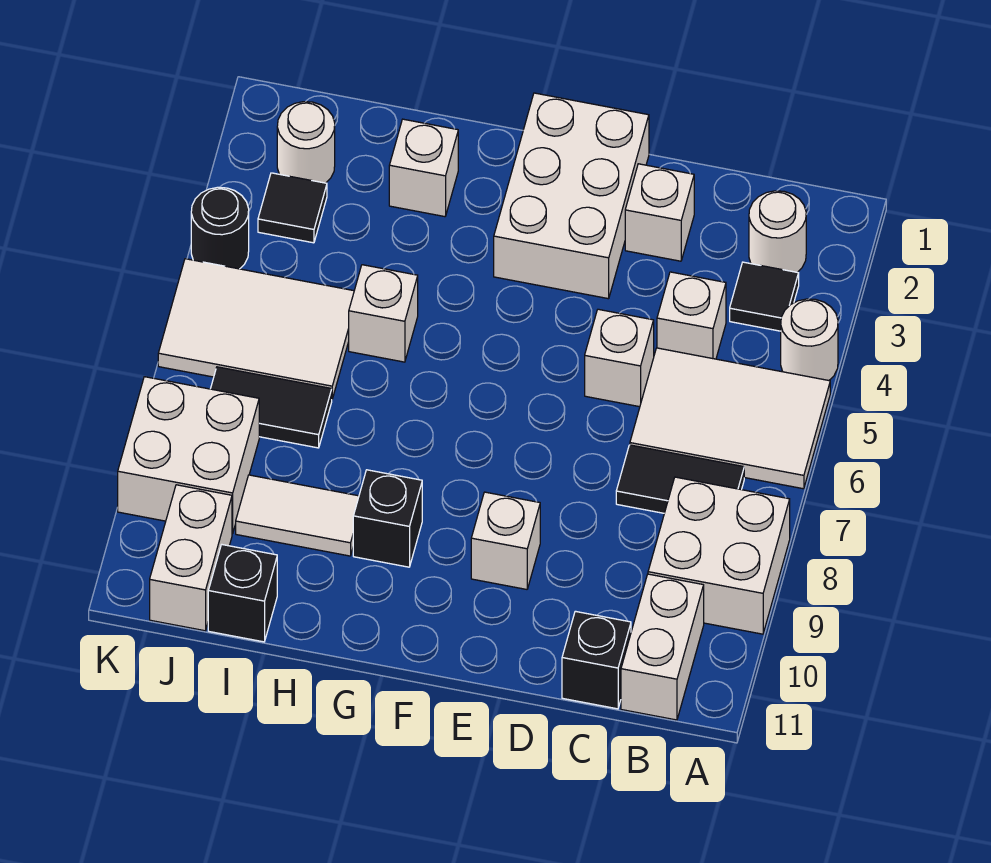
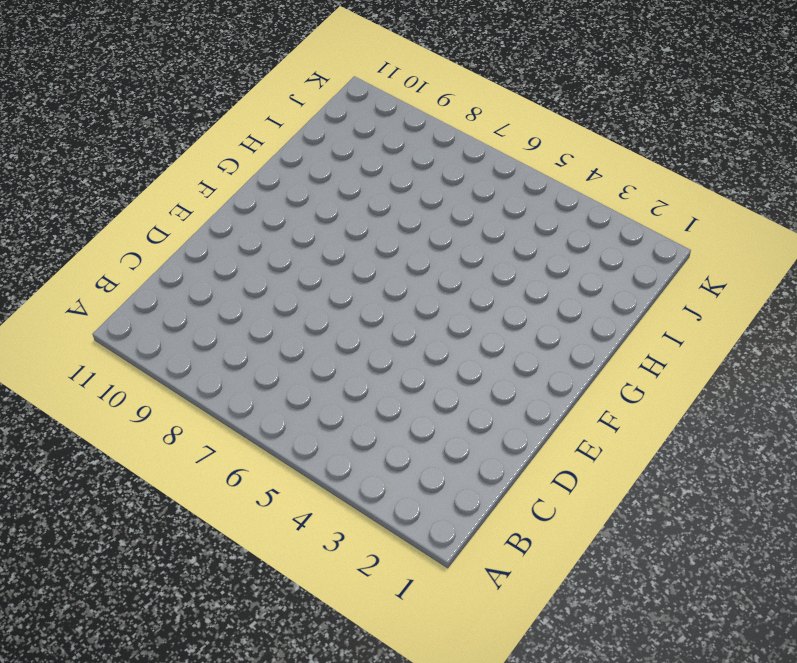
none -> white round brick A4 level 1
none -> white tile A5:C6 level 1
none -> white brick A8:B9 level 1

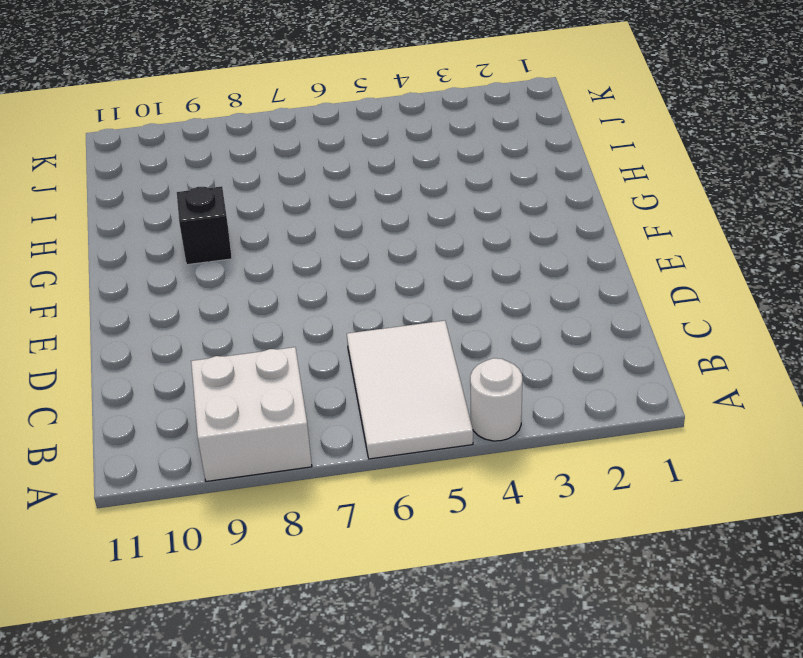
none -> white round brick B2 level 1
none -> black tile B3 level 1
none -> black tile B7:C7 level 1

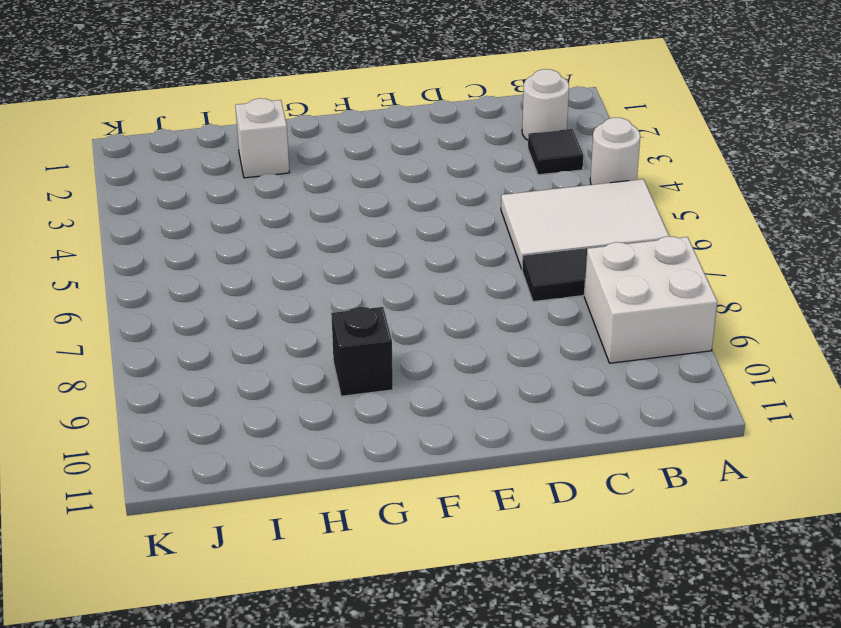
none -> white brick B10:B11 level 1
none -> white brick C4 level 1
none -> black brick C11 level 1

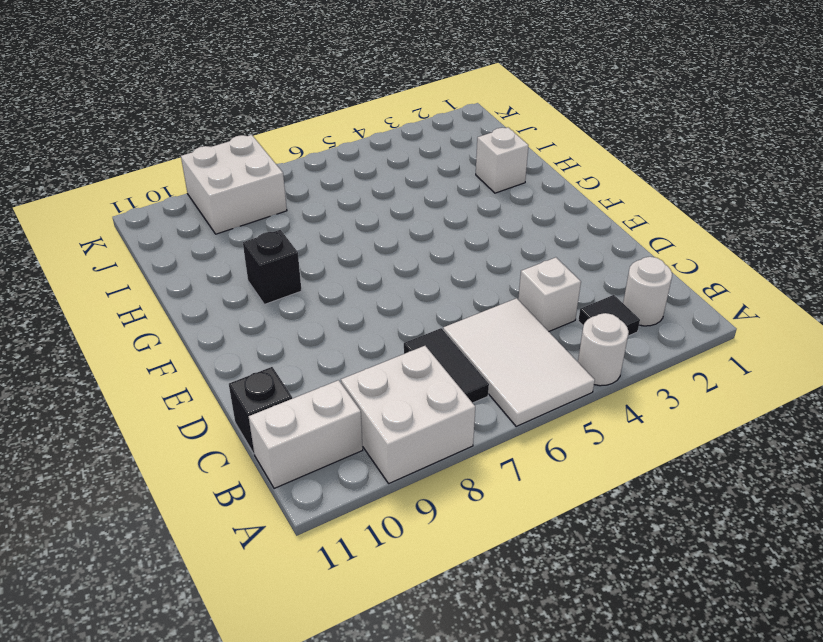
none -> white brick D2 level 1
none -> white brick D5 level 1
none -> white brick E1:F3 level 1

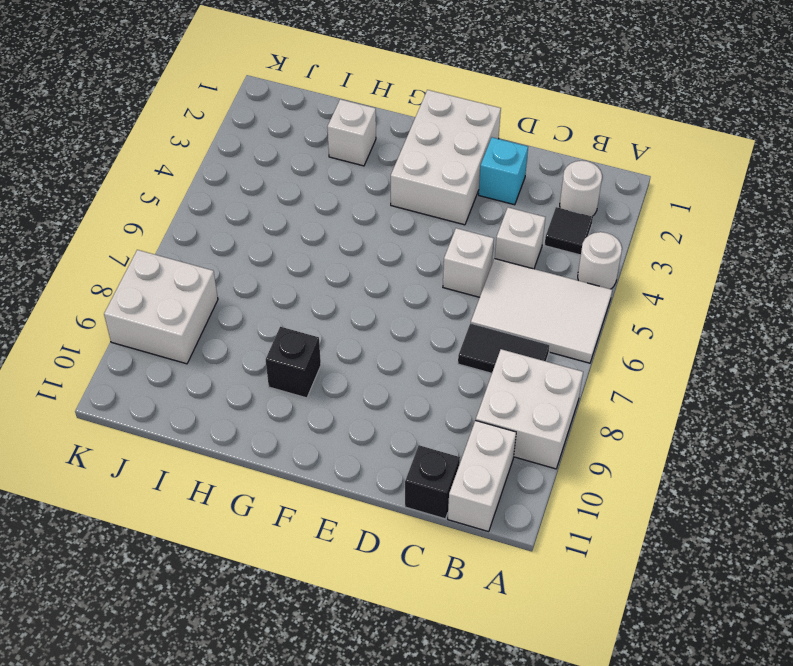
cyan brick D2 level 1 -> white brick D2 level 1
none -> white brick E9 level 1
none -> white brick H5 level 1
none -> white tile H9:I9 level 1

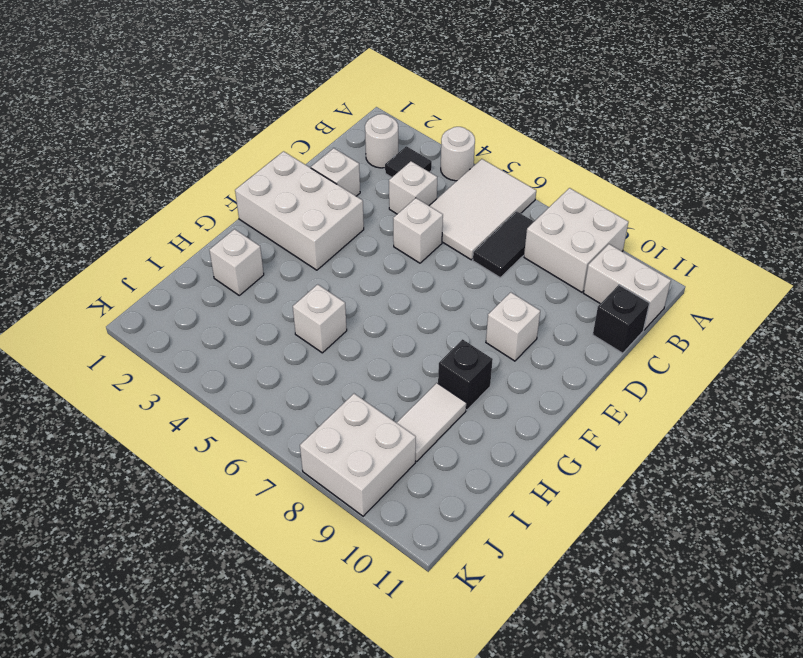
none -> white tile I5:K6 level 1
none -> black tile I7:J7 level 1
none -> black brick I11 level 1

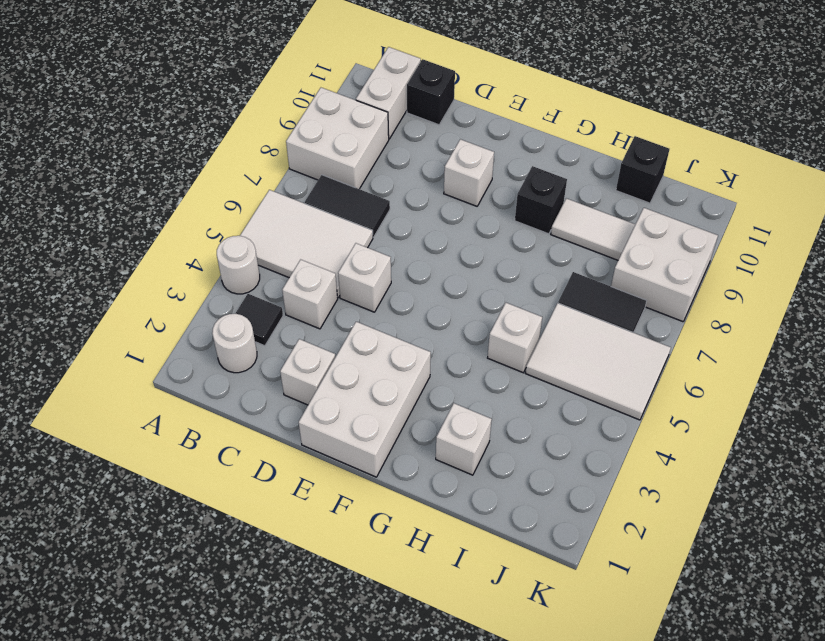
none -> white round brick J2 level 1
none -> black tile J3 level 1
none -> white brick J10:J11 level 1

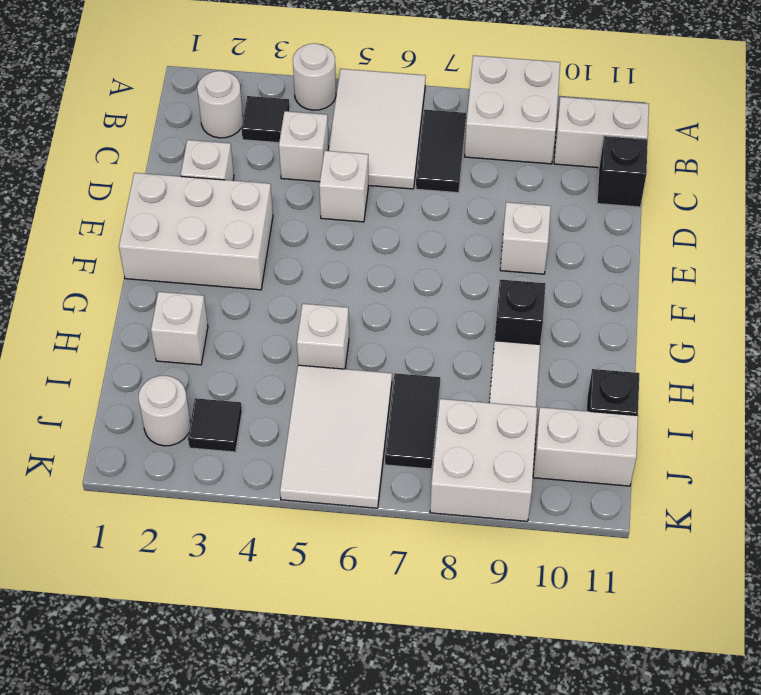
none -> black round brick K4 level 1

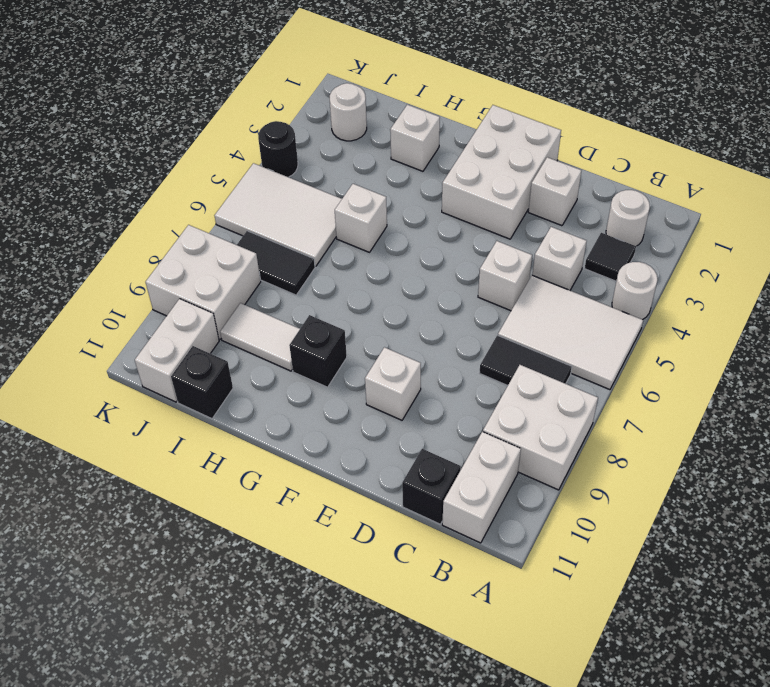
none -> black tile J3 level 1

